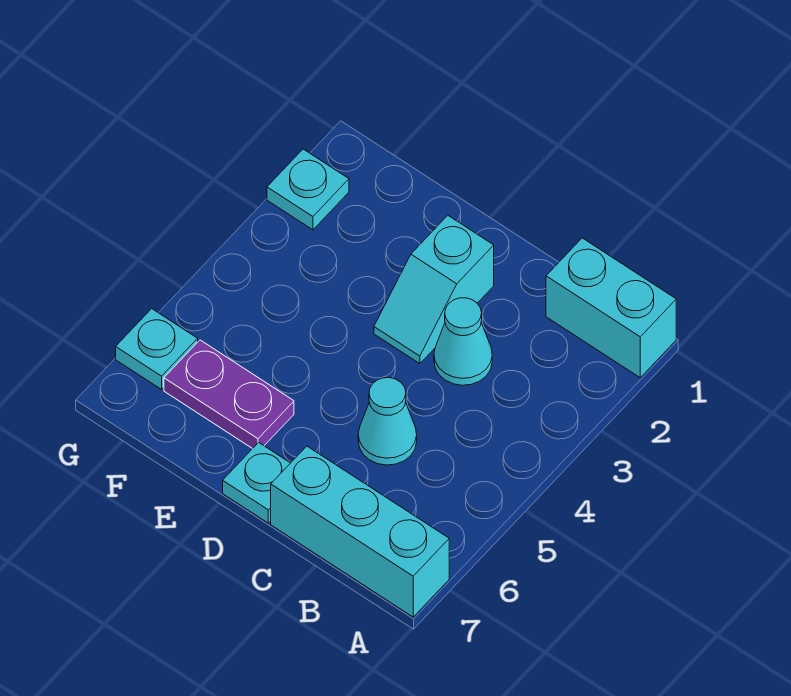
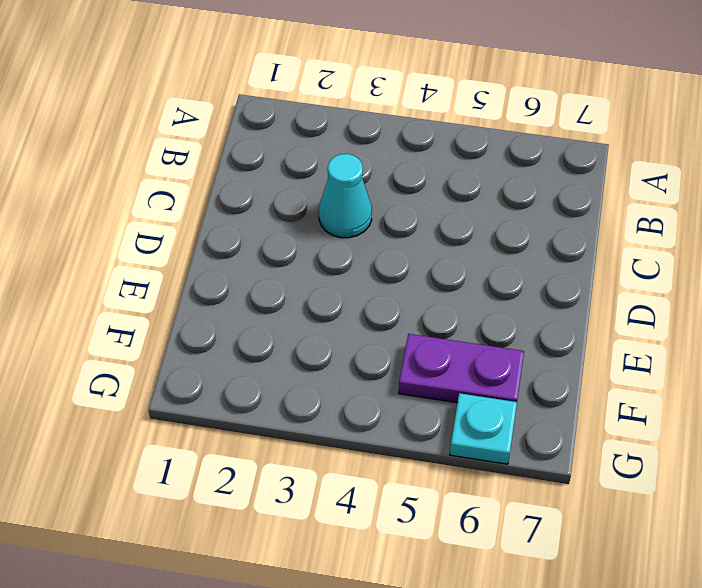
purple plate F5:F6 level 1 -> purple plate E6:F6 level 1
none -> cyan brick A1:B1 level 1
none -> cyan brick A7:C7 level 1

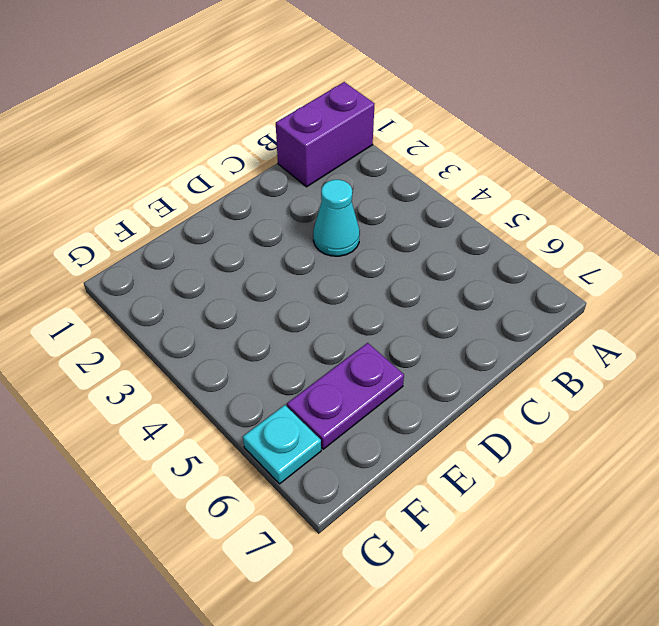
purple brick A1:B1 level 1 -> cyan brick A1:B1 level 1
none -> cyan brick A7:C7 level 1
none -> cyan cone C5 level 1

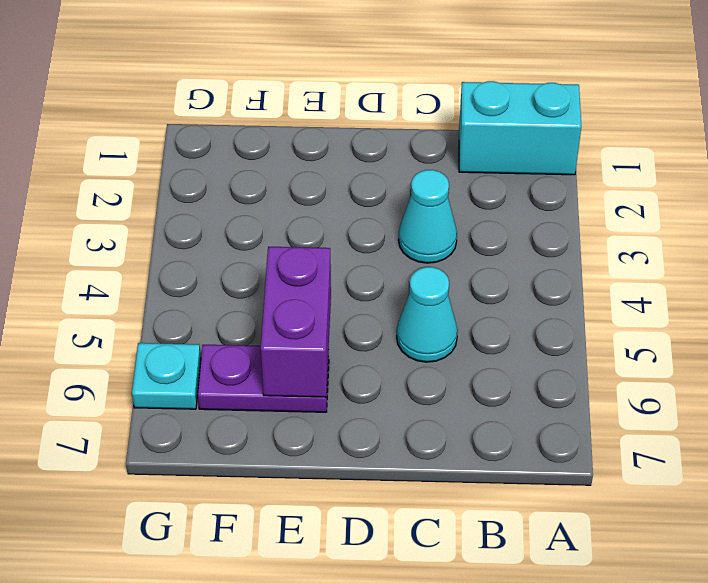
purple brick E5:E6 level 2 -> none
none -> cyan brick A7:C7 level 1
none -> cyan slope D2:D3 level 1 top 2

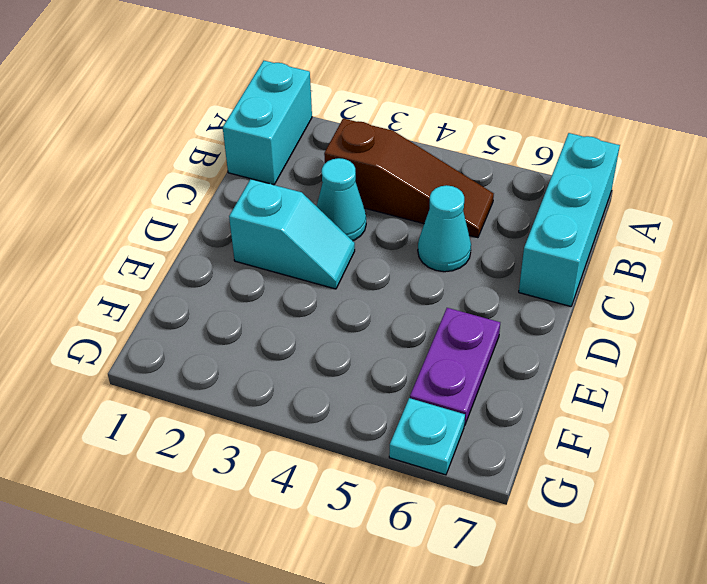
brown slope B3:B5 level 1 top 3 -> none
none -> cyan plate D7 level 1
none -> cyan plate G2 level 1

